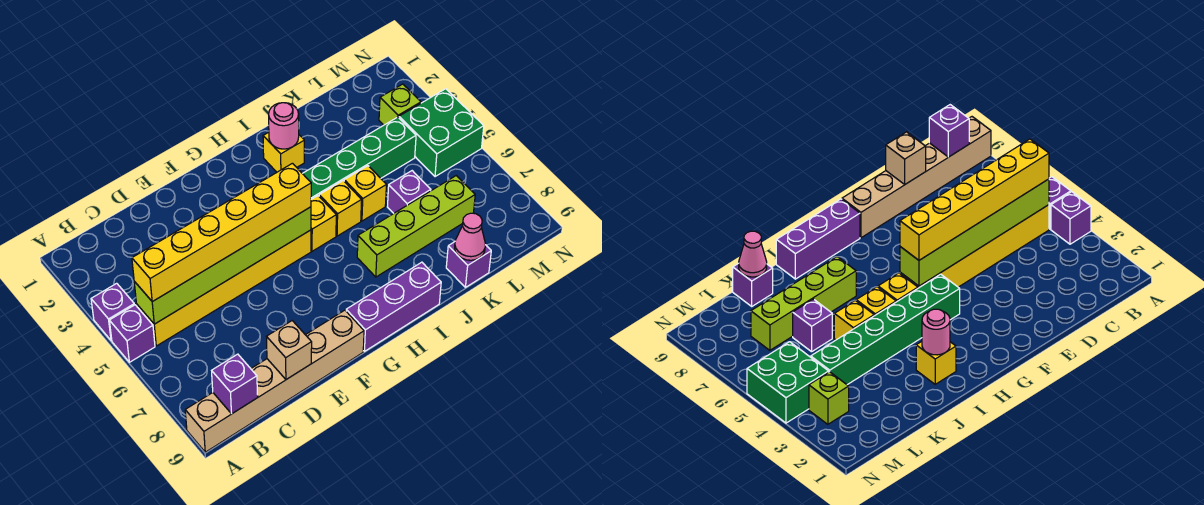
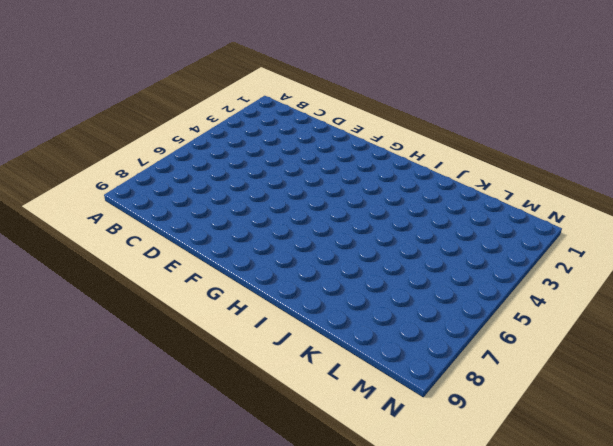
none -> purple brick A4 level 1
none -> purple brick A5 level 1
none -> tan brick A9:F9 level 1

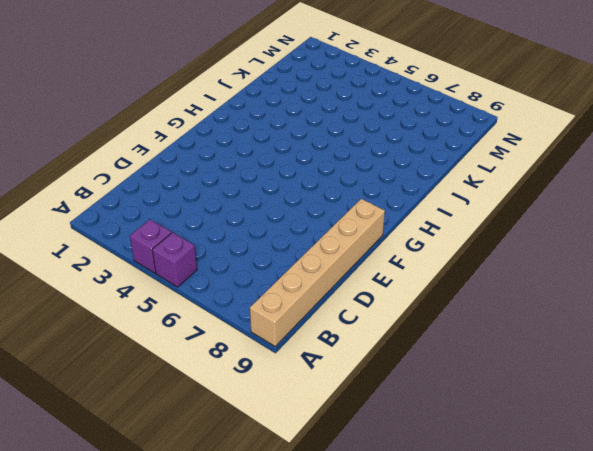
none -> yellow brick B5:G5 level 1
none -> green brick G4:L4 level 1
none -> purple brick G9:I9 level 1

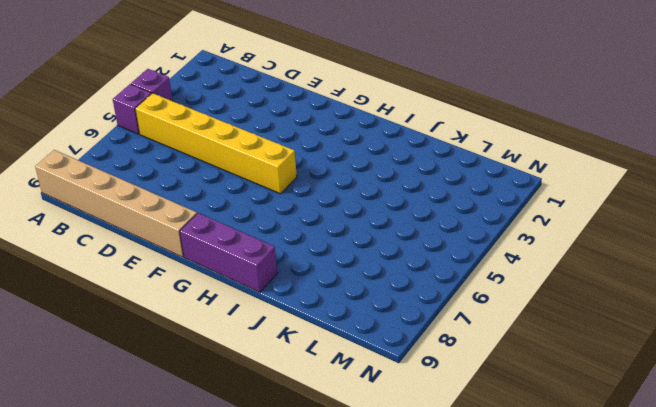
none -> green brick G4:L4 level 1
none -> yellow brick H5 level 1
none -> yellow brick I2 level 1

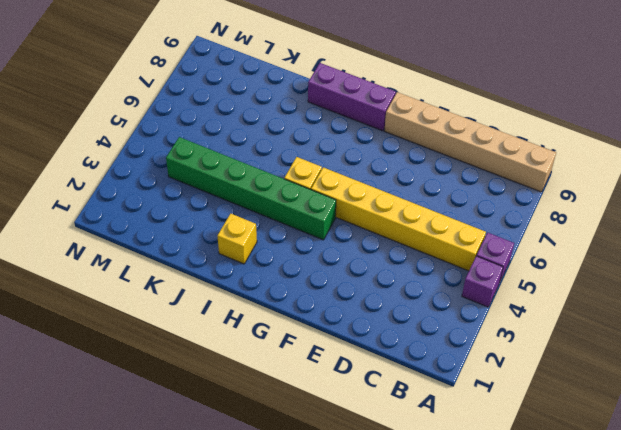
none -> yellow brick I5 level 1
none -> lime brick I7:L7 level 1
none -> yellow brick J5 level 1

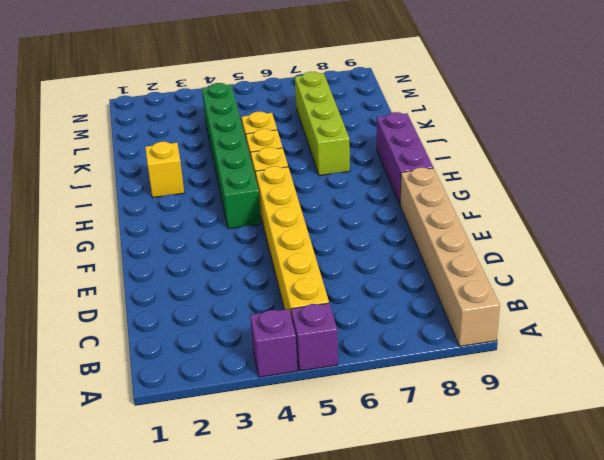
none -> purple brick K6 level 1
none -> purple brick K9 level 1
none -> lime brick M3 level 1

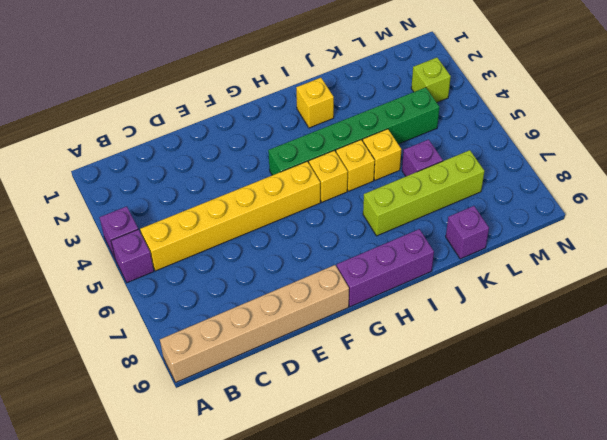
none -> green brick M4:N5 level 1
none -> lime brick B5:G5 level 2
none -> purple brick B9 level 2

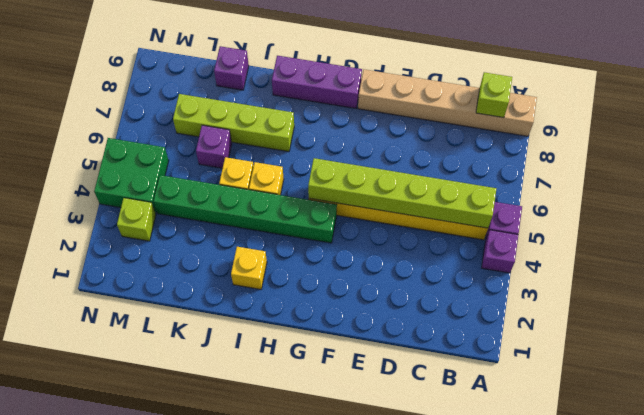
lime brick B9 level 2 -> purple brick B9 level 2
none -> yellow brick H5 level 1
none -> tan brick D9 level 2
none -> pink round brick I2 level 2

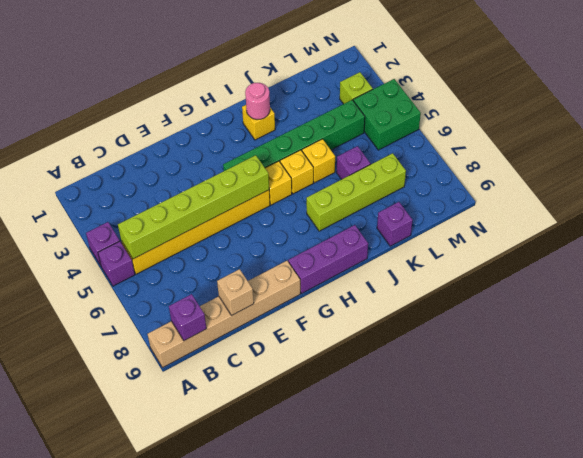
none -> pink cone K9 level 2
none -> yellow brick B5:G5 level 3

